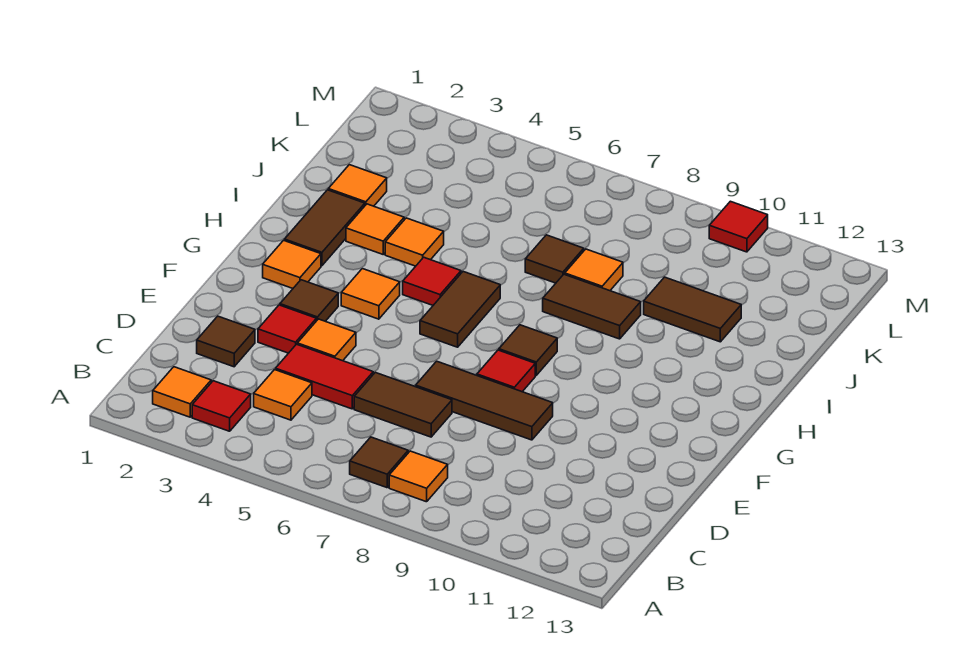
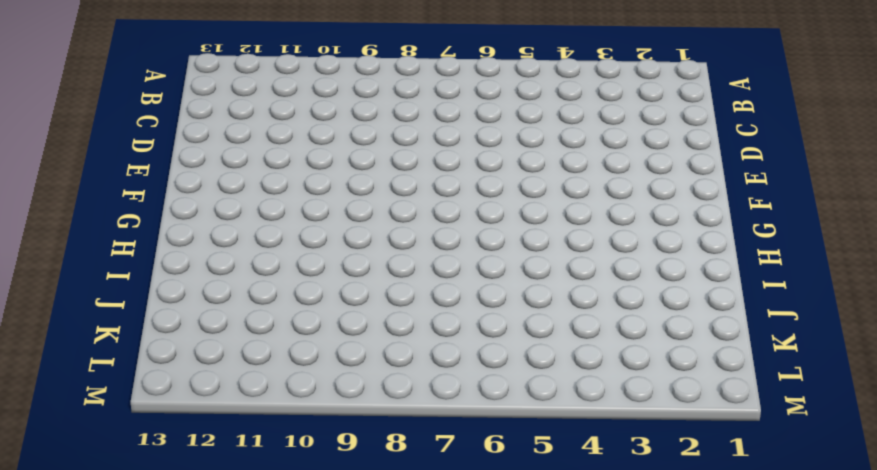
none -> orange tile B2 level 1
none -> red tile B3 level 1
none -> brown tile B7 level 1

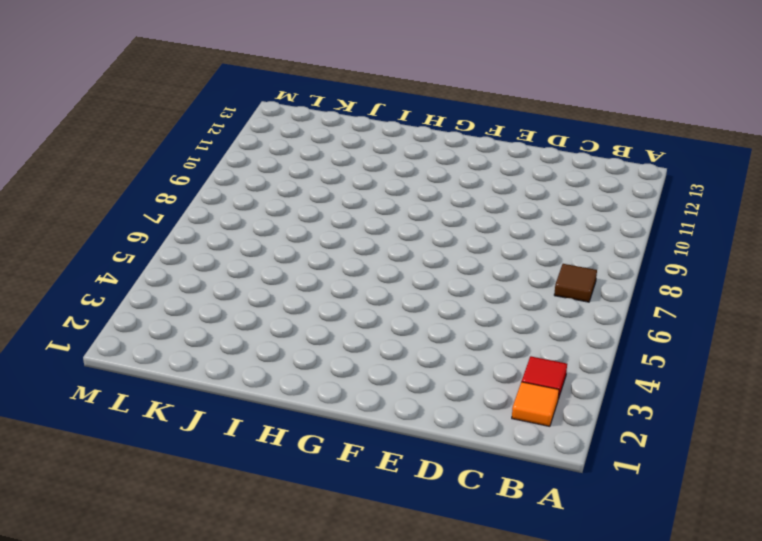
none -> orange tile B8 level 1
none -> orange tile C4 level 1
none -> brown tile D2 level 1

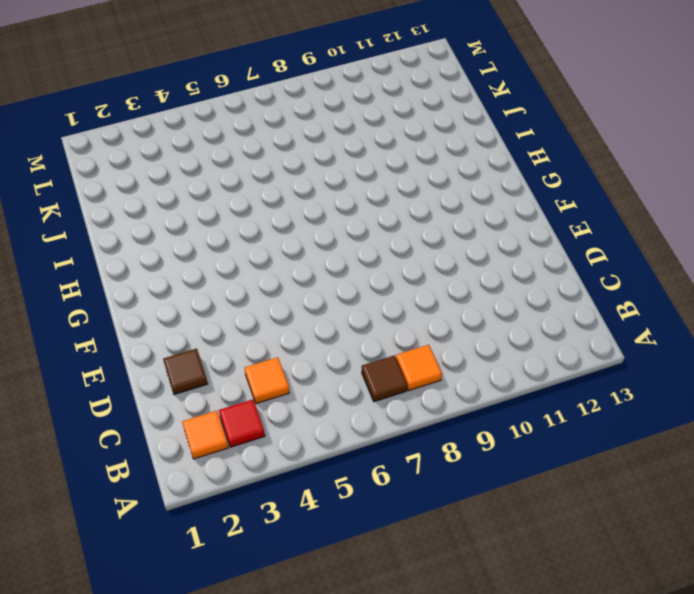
none -> red tile D4:D5 level 1
none -> brown tile D6:D7 level 1
none -> red tile E3 level 1

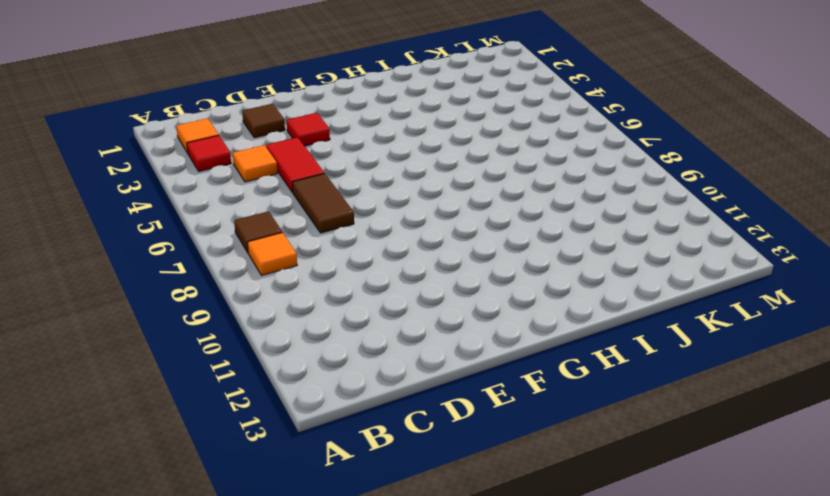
none -> orange tile E4 level 1
none -> brown tile E7:E9 level 1
none -> brown tile F3 level 1

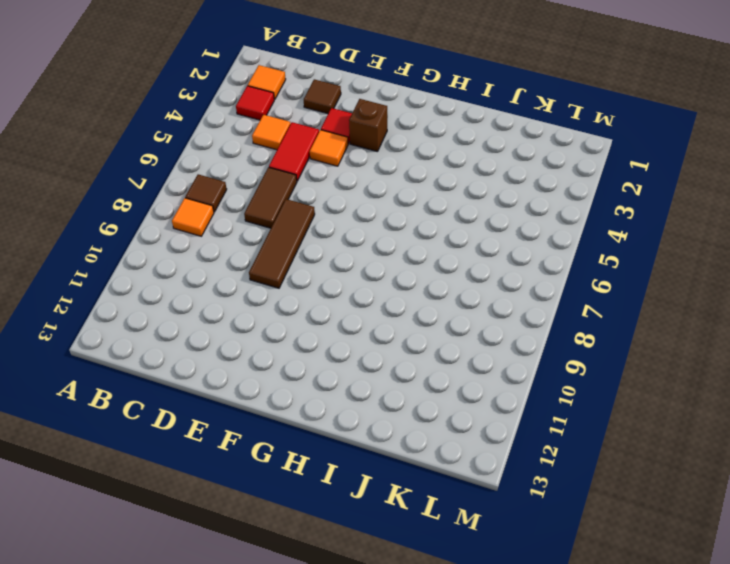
brown brick F3 level 1 -> brown tile F3 level 1
none -> red tile F8 level 1
none -> orange tile G2 level 1
none -> orange tile G4 level 1

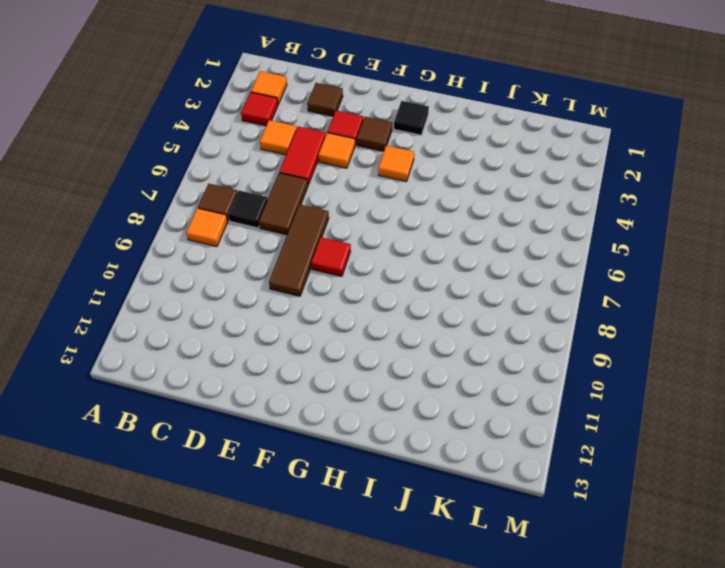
black tile C7 level 1 -> none
black tile G2 level 1 -> orange tile G2 level 1
none -> brown tile G6:H6 level 1
none -> brown tile G8 level 1
none -> brown tile H2:I2 level 1

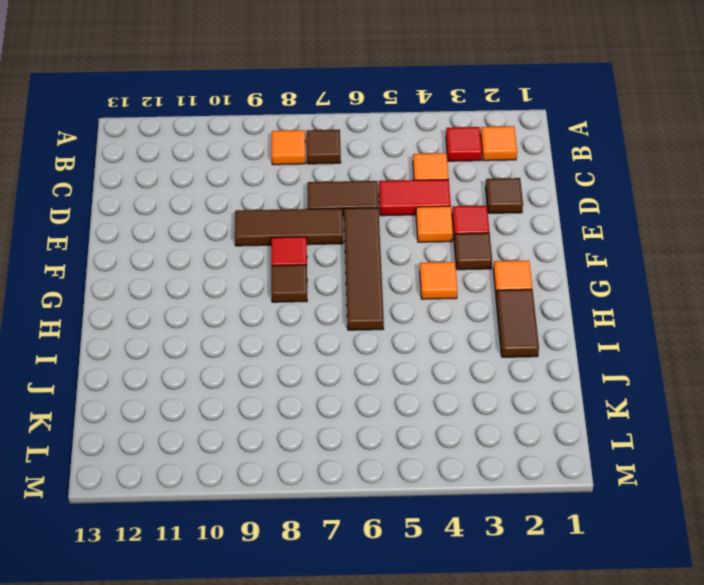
brown tile E6:H6 level 1 -> brown tile G6:H6 level 1
none -> red tile H5 level 1
none -> orange tile I3 level 1
none -> orange tile I4 level 1

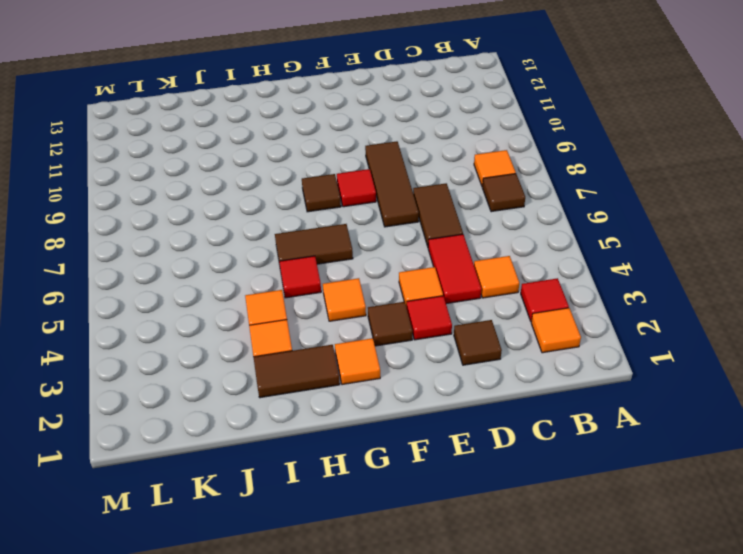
none -> brown tile I8:I9 level 1
none -> orange tile J2 level 1
none -> brown tile J7 level 1

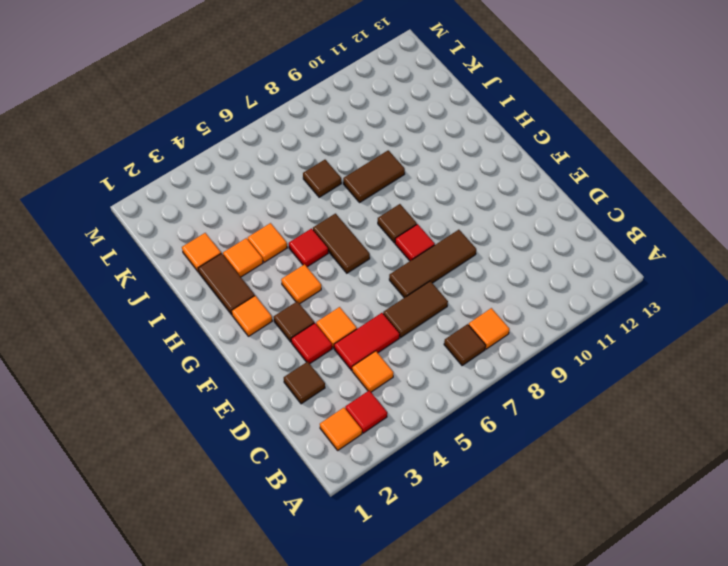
none -> orange tile J8 level 1
none -> brown tile J10:J11 level 1
none -> red tile M10 level 1

